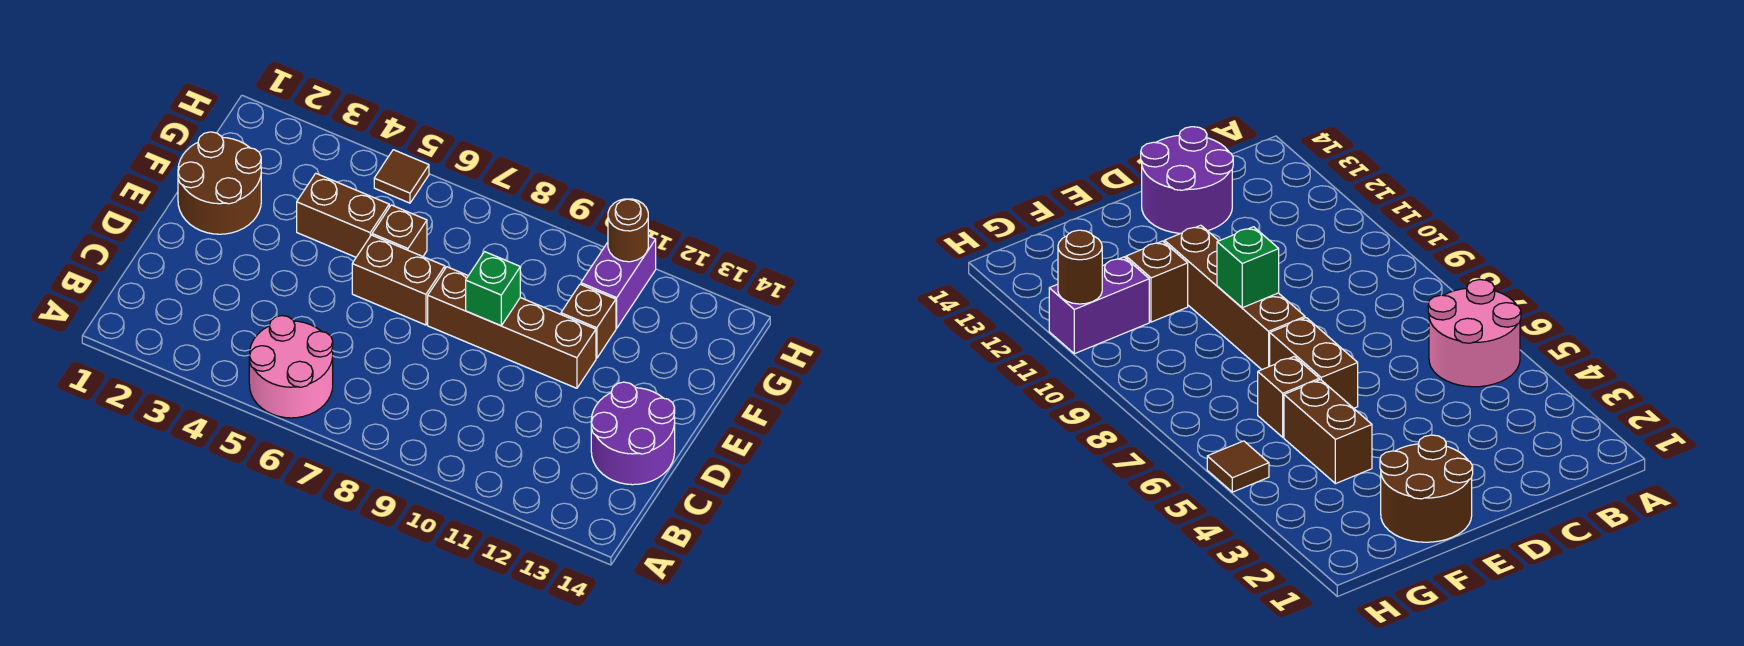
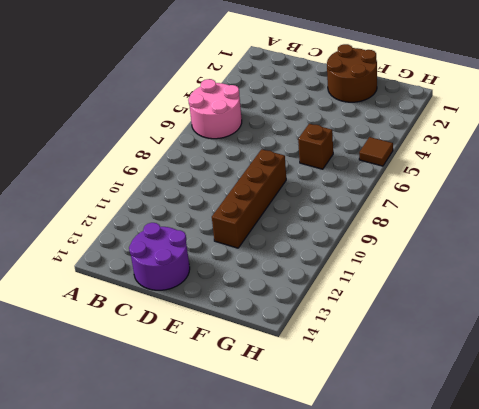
none -> brown brick E6:E7 level 1
none -> brown brick F4:F5 level 1
none -> brown brick F11 level 1

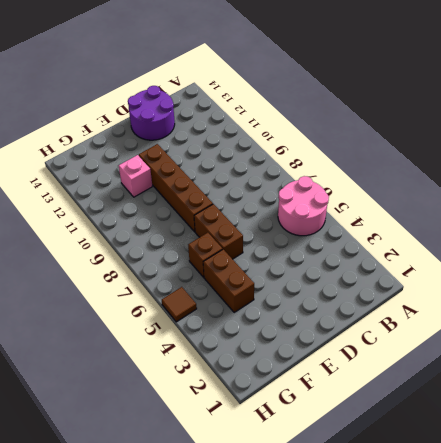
pink brick F11 level 1 -> brown brick F11 level 1
none -> brown round brick E1:F2 level 1
none -> purple brick G11:H11 level 1
none -> green brick E9 level 2

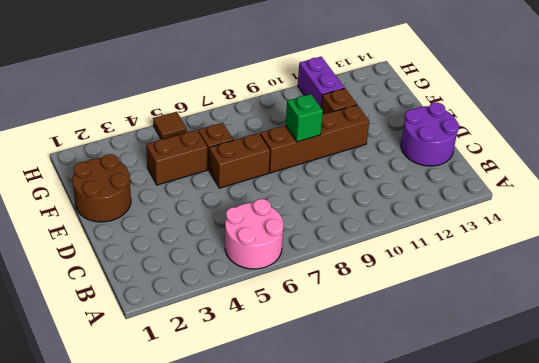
none -> brown round brick H11 level 2

